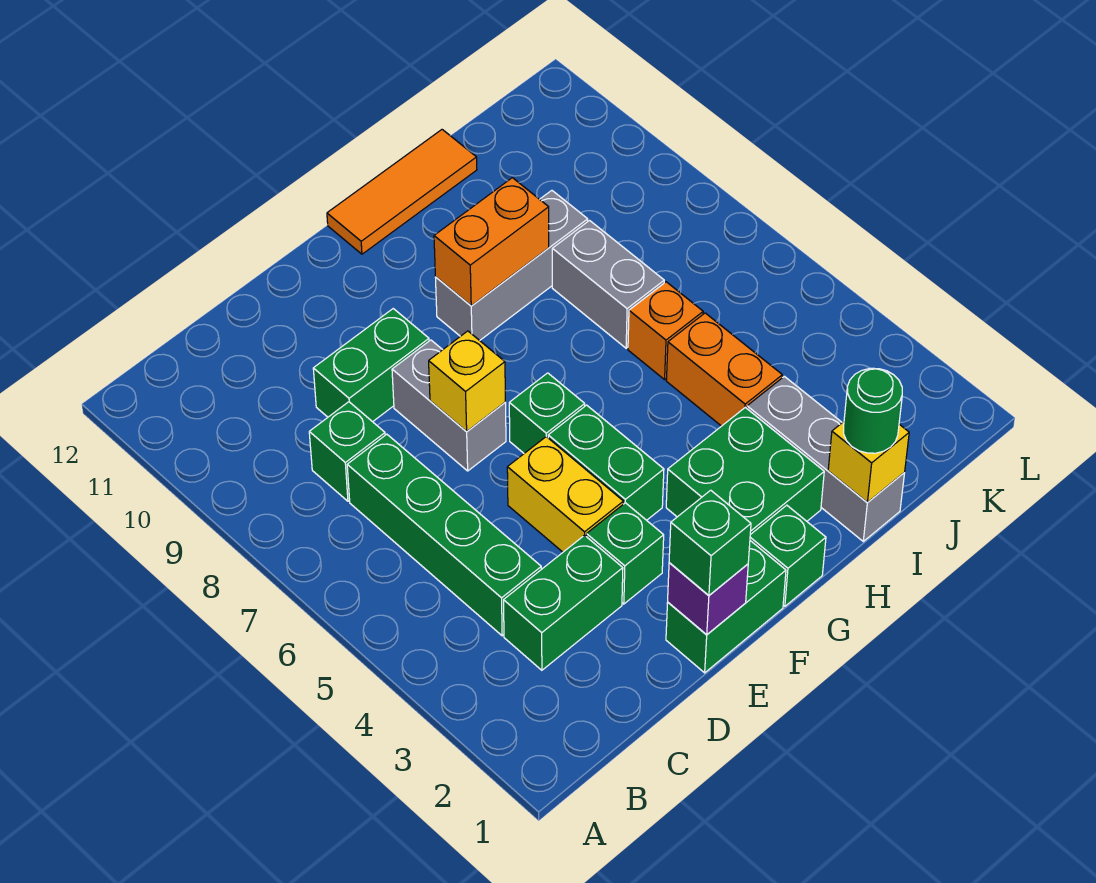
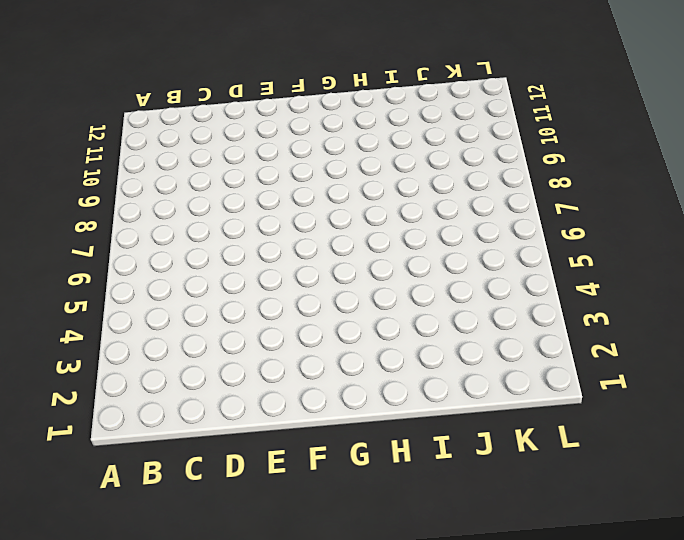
none -> green brick C3:D3 level 1
none -> green brick C4:C7 level 1
none -> green brick C8 level 1

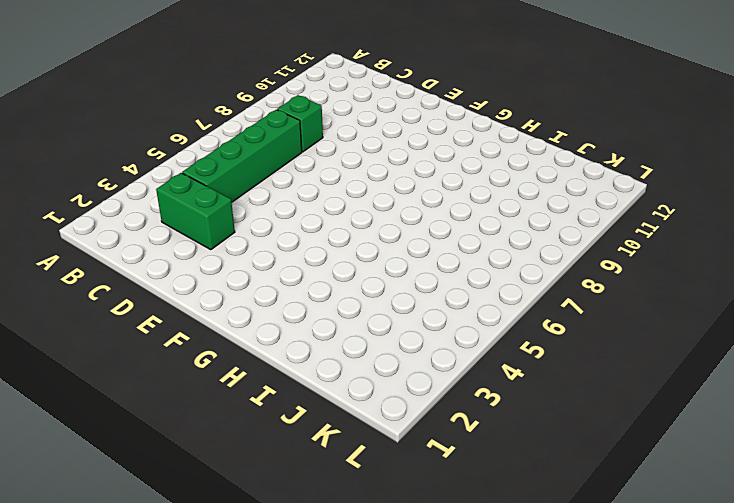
none -> green brick D9:E9 level 1
none -> green brick E1:F1 level 1
none -> green brick E3 level 1

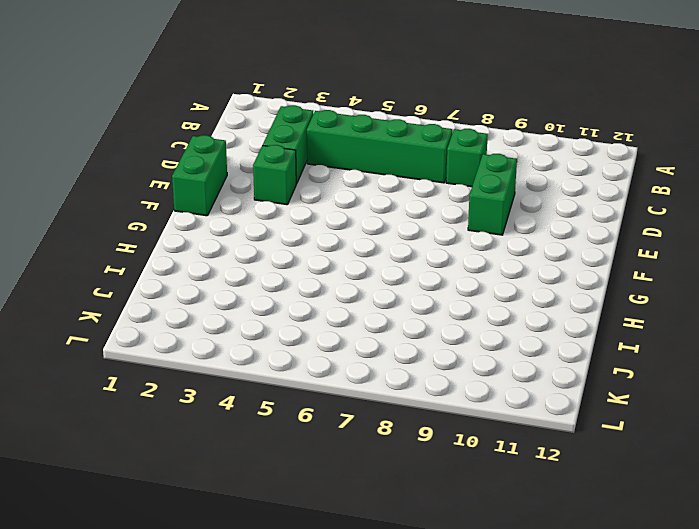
none -> yellow brick E4:E5 level 1
none -> grey brick E7:E8 level 1
none -> green brick F4:F5 level 1

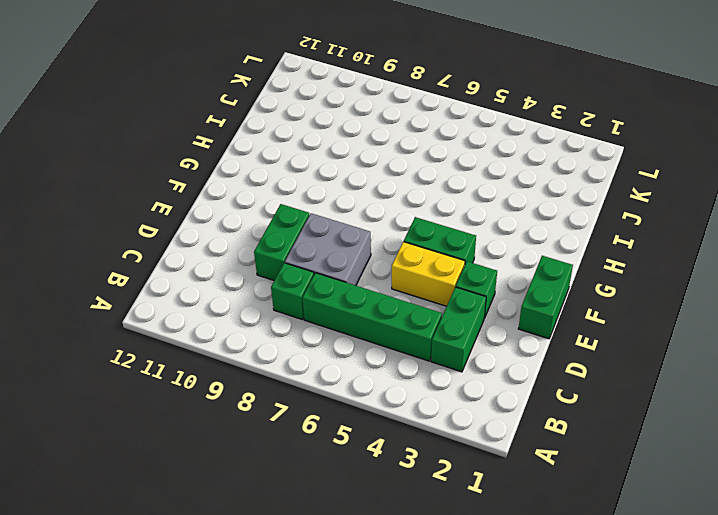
grey brick D7:E8 level 1 -> grey brick E7:E8 level 1
none -> green brick F6 level 1
none -> green brick G1 level 1
none -> green brick G2:H3 level 1

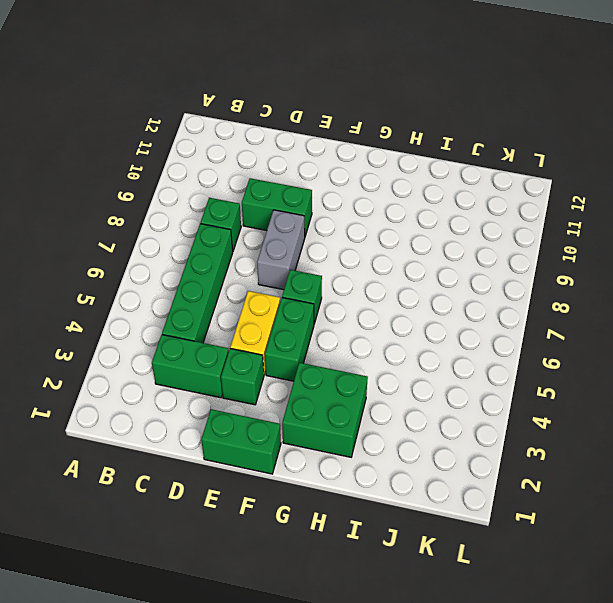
none -> green brick G1 level 1
none -> grey brick G9:I9 level 1
none -> orange tile G12:I12 level 1

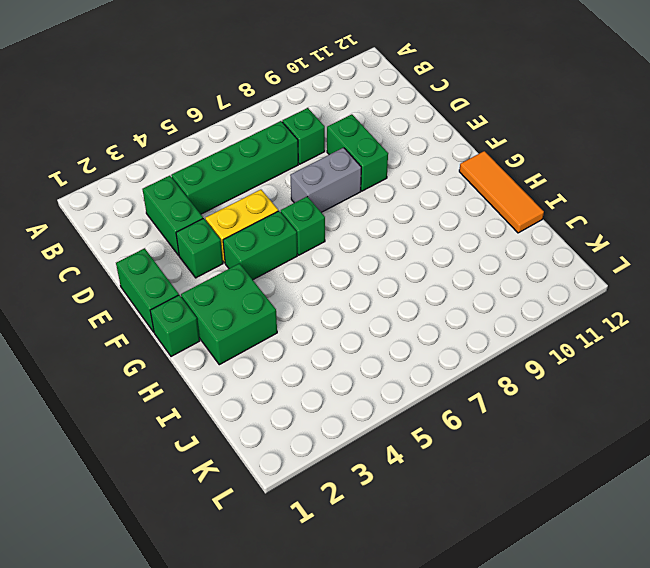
none -> grey brick G9:I9 level 1
none -> grey brick I1:I3 level 1
none -> orange brick I4:I5 level 1

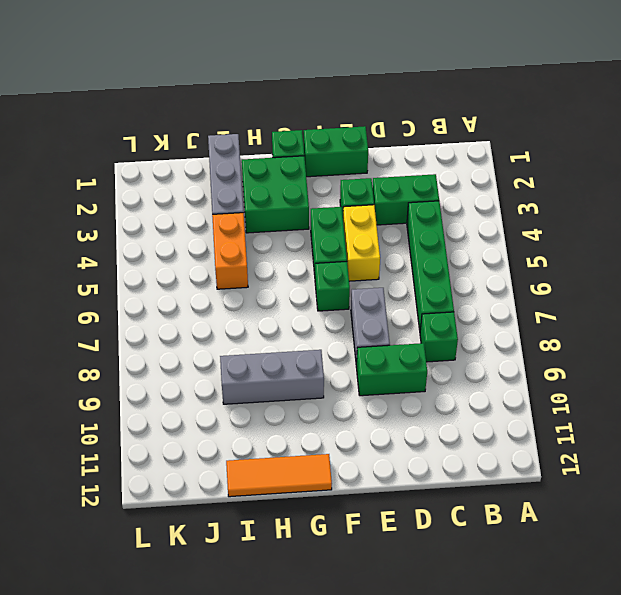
none -> orange brick I6 level 1
none -> grey brick I7:I8 level 1
none -> purple brick E1 level 2

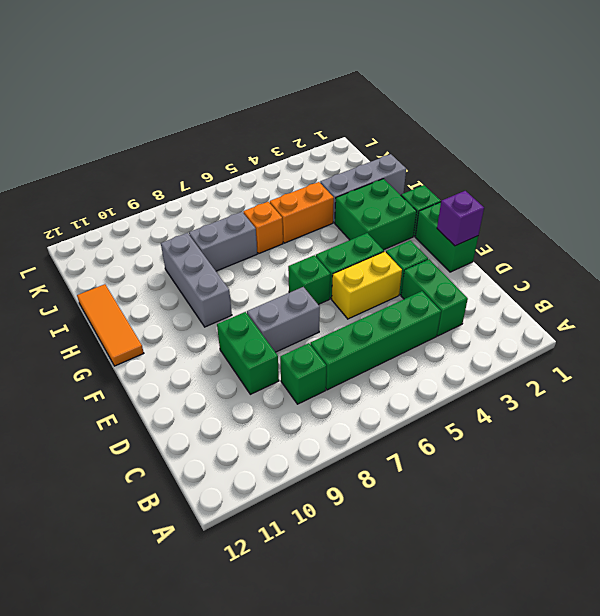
none -> yellow brick E7 level 2
none -> orange brick G9:H9 level 2
none -> yellow brick I1 level 2

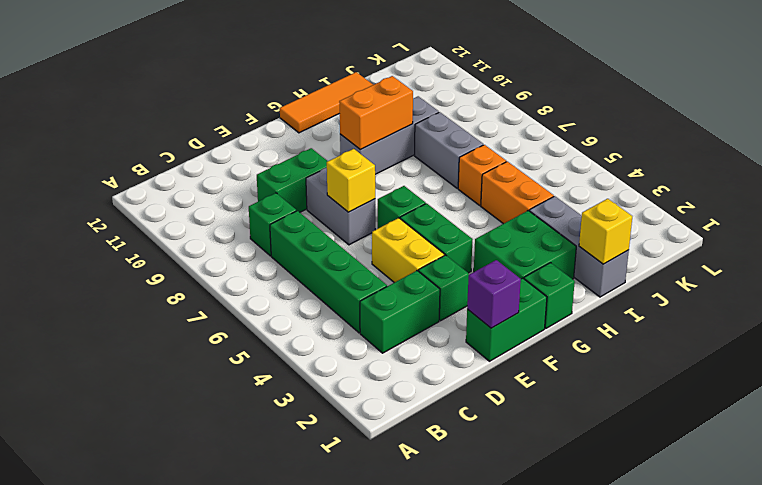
none -> green brick E1 level 3
none -> green round brick I1 level 3

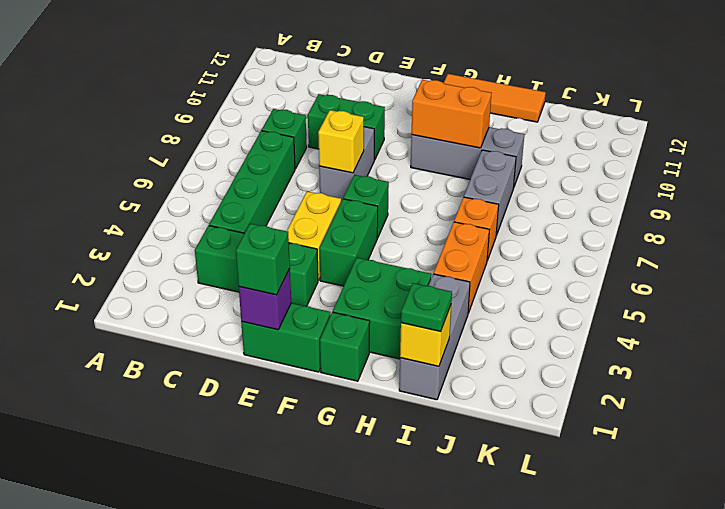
green plate I1 level 3 -> green round brick I1 level 3

